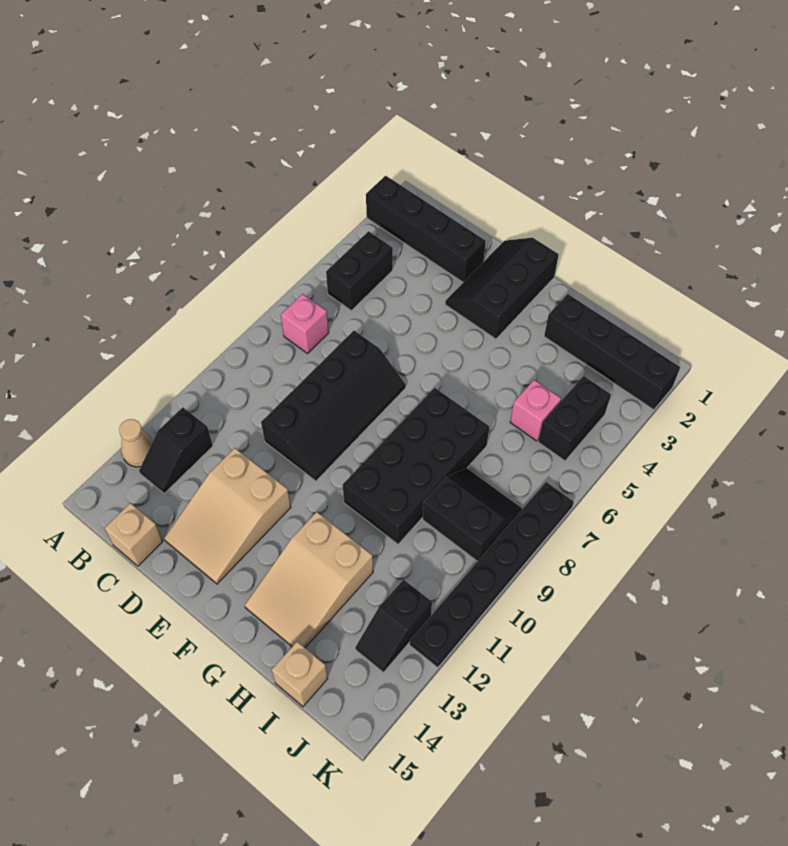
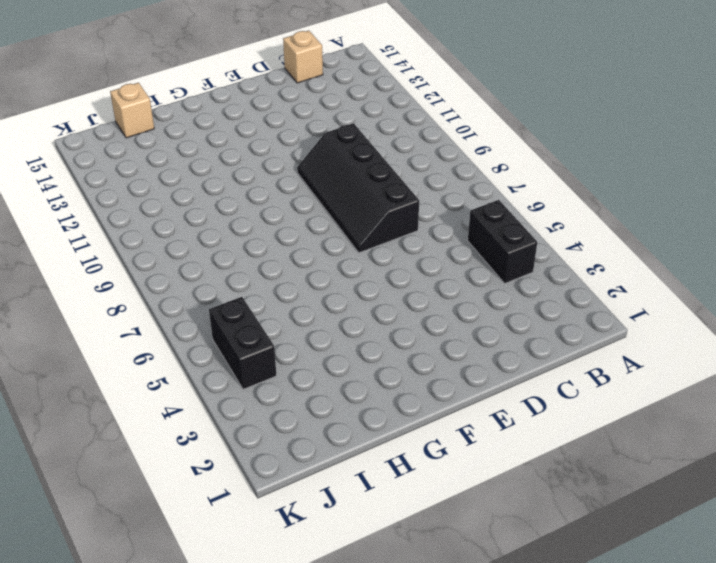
none -> black brick A2:D2 level 1
none -> tan cone A13 level 1
none -> pink brick B7 level 1

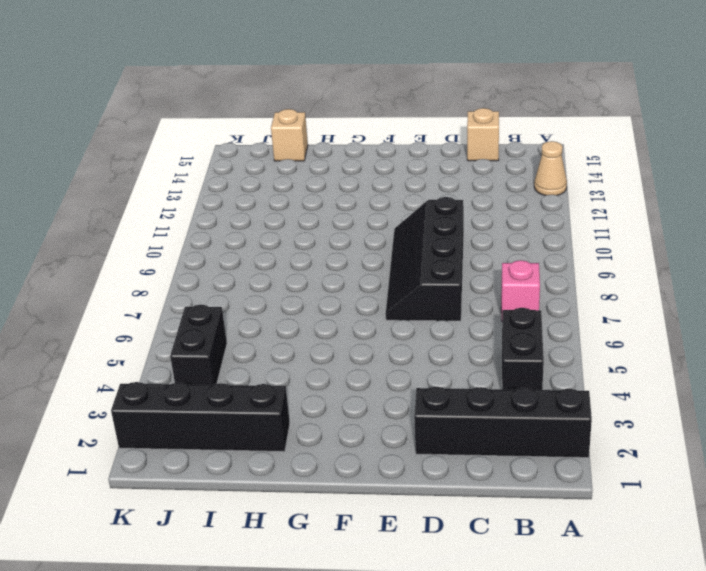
none -> black slope B12:B13 level 1 top 12
none -> tan slope D12:E14 level 1 top 12
none -> black slope E1:F3 level 1 top F

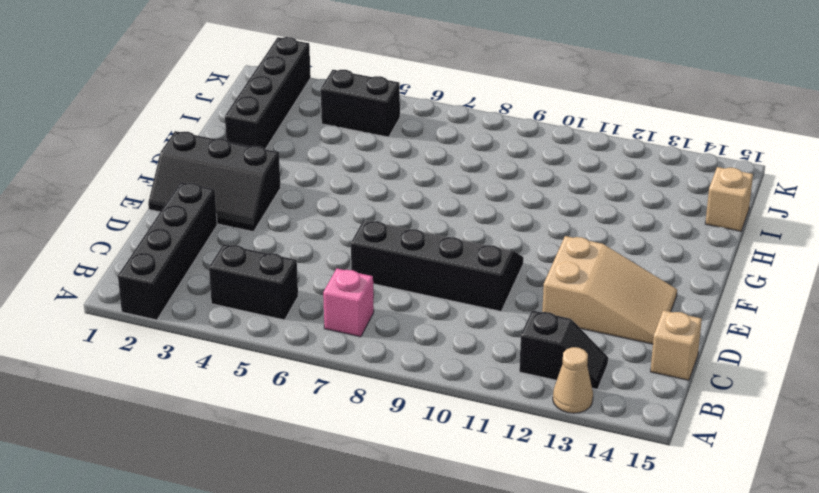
none -> black brick G7:H10 level 1
none -> tan slope G12:H14 level 1 top 12
none -> pink brick I5 level 1

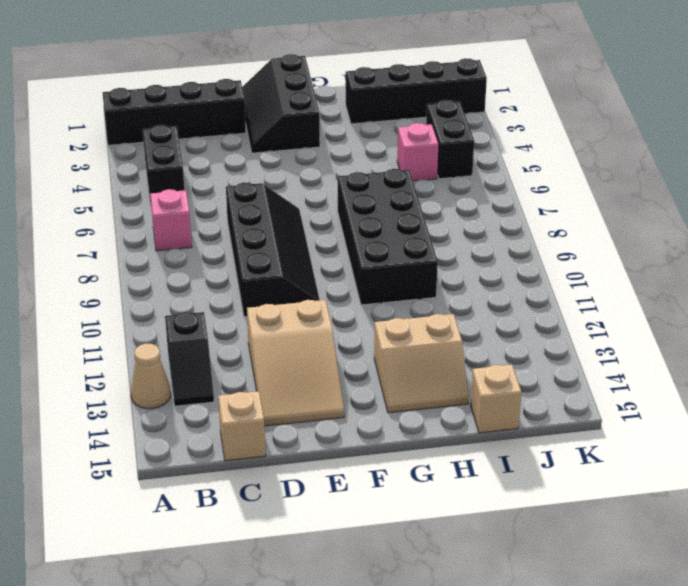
tan slope G13:H14 level 1 top 13 -> tan slope G12:H14 level 1 top 12
none -> black slope I8:J9 level 1 top 9
none -> black slope J12:J13 level 1 top 12
none -> black plate K7:K12 level 1

